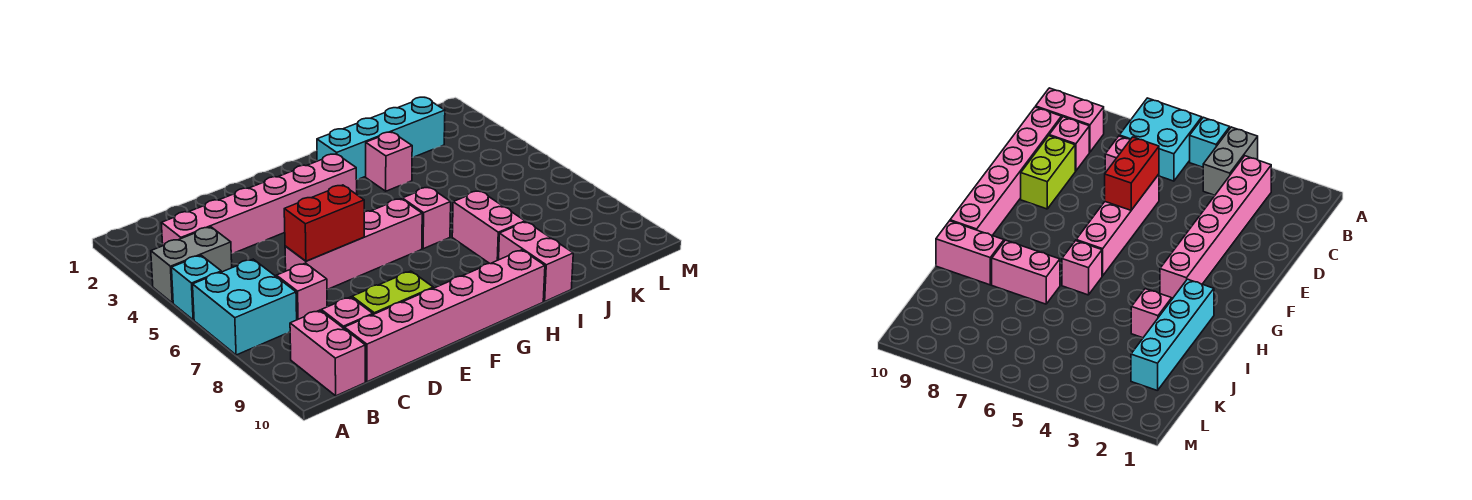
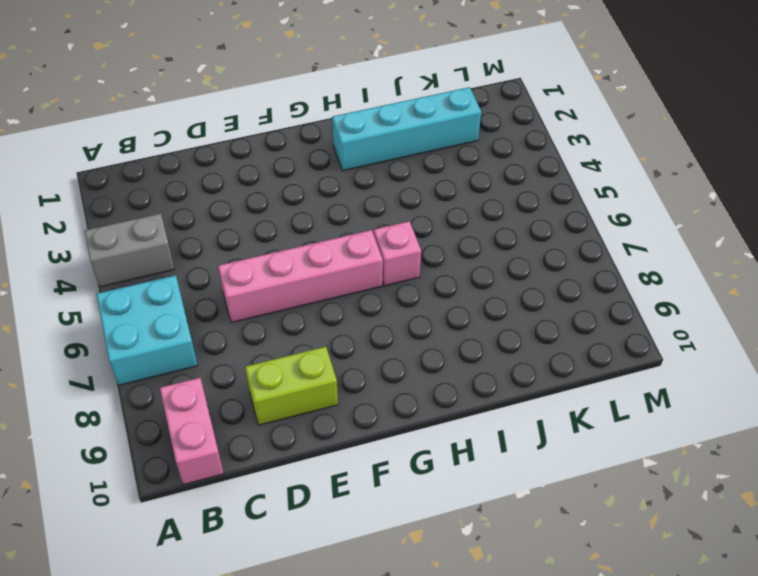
none -> cyan brick A5 level 1
none -> pink brick B3:G3 level 1
none -> pink brick C7 level 1

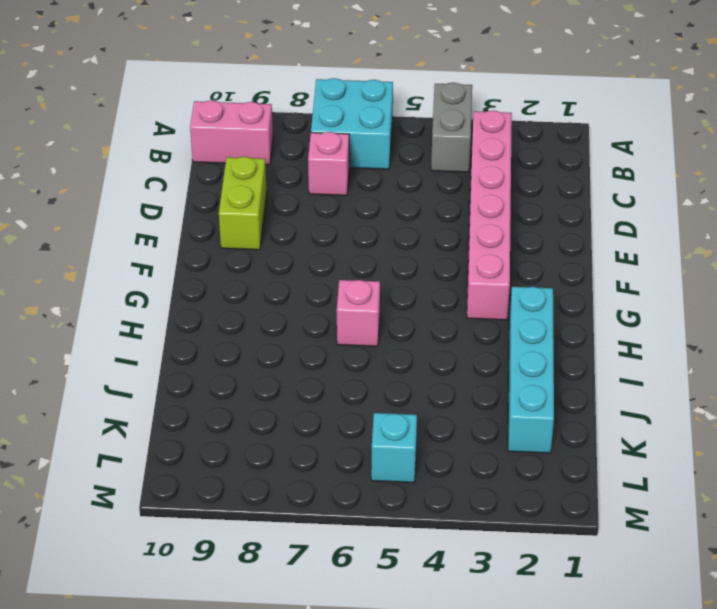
cyan brick L5 level 1 -> cyan brick A5 level 1
none -> pink brick C9 level 1
none -> pink brick C10:H10 level 1
none -> pink brick D6:G6 level 1

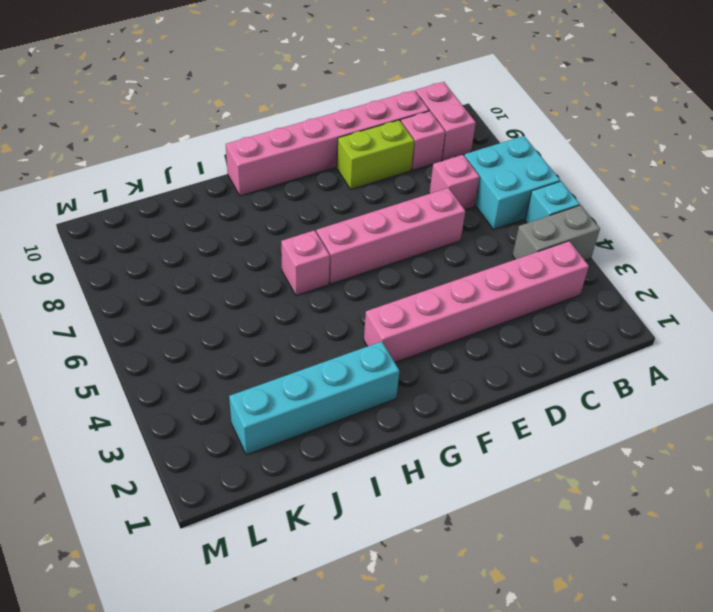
none -> pink brick I3 level 1
none -> pink brick I7:I8 level 1
none -> pink brick I9:I10 level 1

